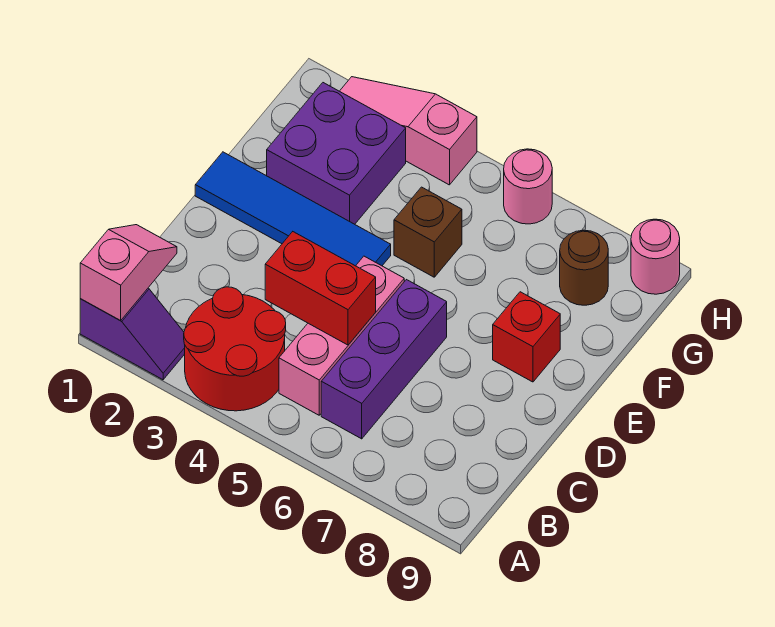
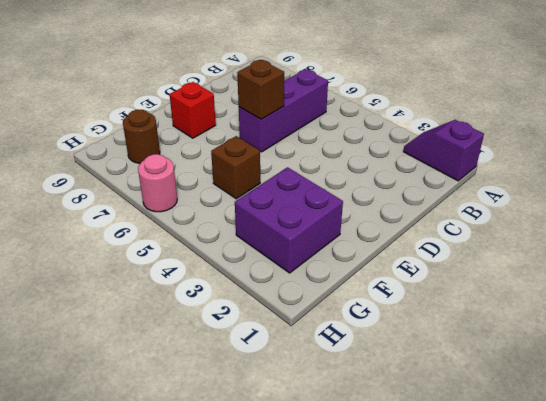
brown brick D6 level 2 -> none
none -> red round brick A3:B4 level 1
none -> pink brick B5:D5 level 1
none -> blue tile E1:E4 level 1

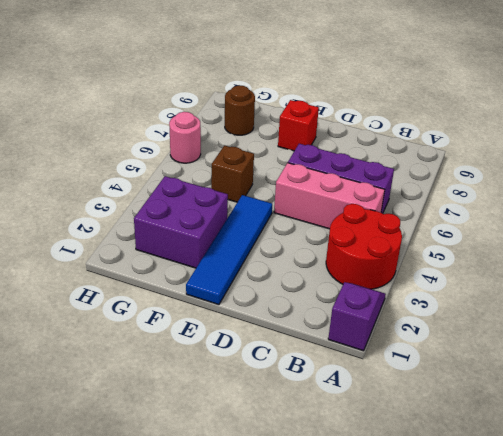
none -> pink slope H2:H4 level 1 top 4
none -> pink round brick H9 level 1
none -> pink slope A1:B1 level 2 top A

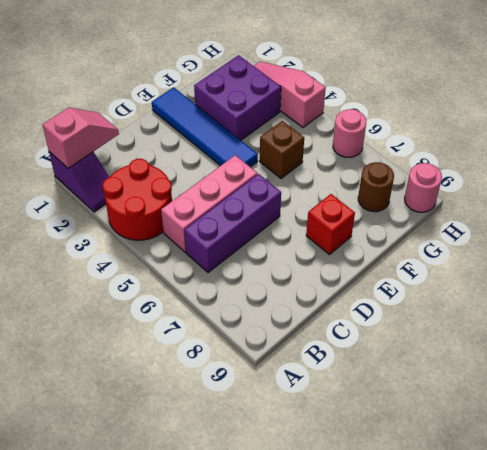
none -> red brick C4:C5 level 2

